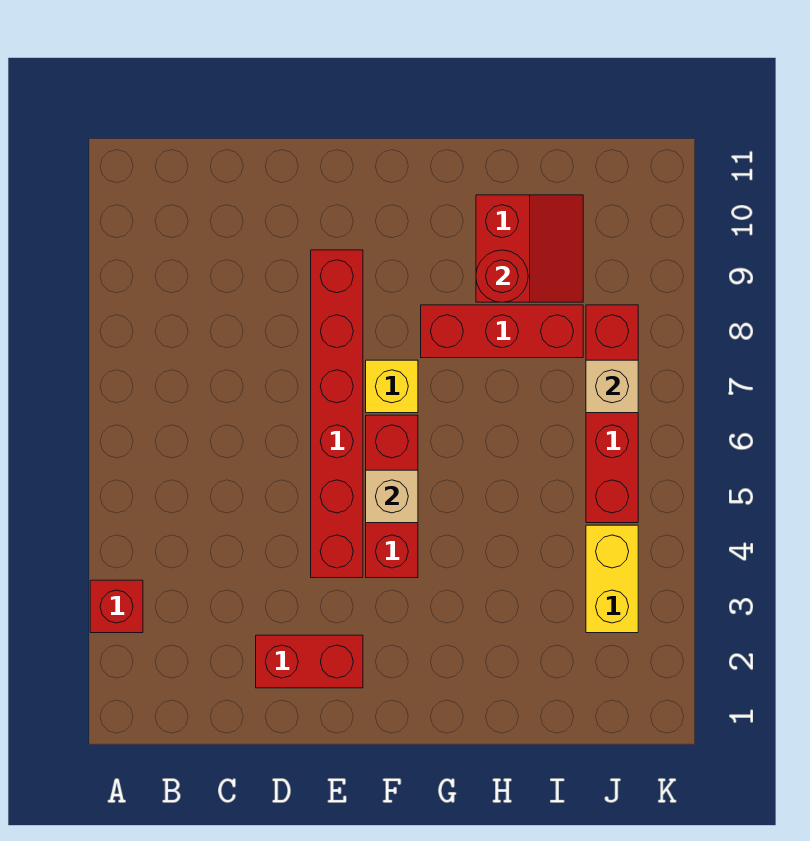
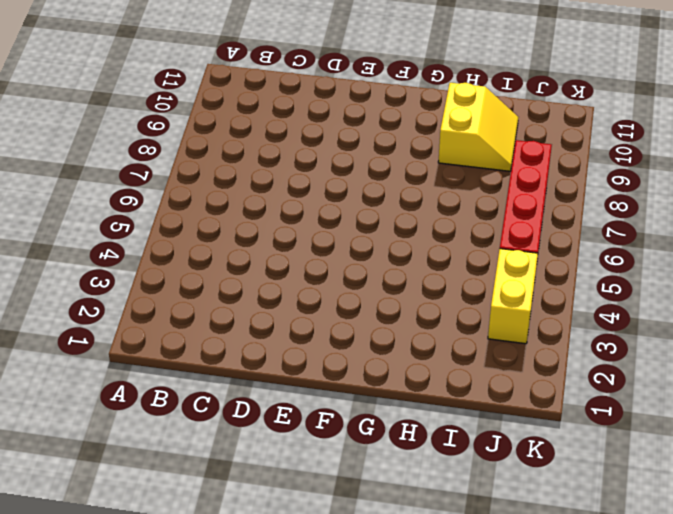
yellow slope H9:I10 level 1 top H -> red slope H9:I10 level 1 top H
none -> red brick A3 level 1
none -> red brick D2:E2 level 1
none -> red brick E4:E9 level 1

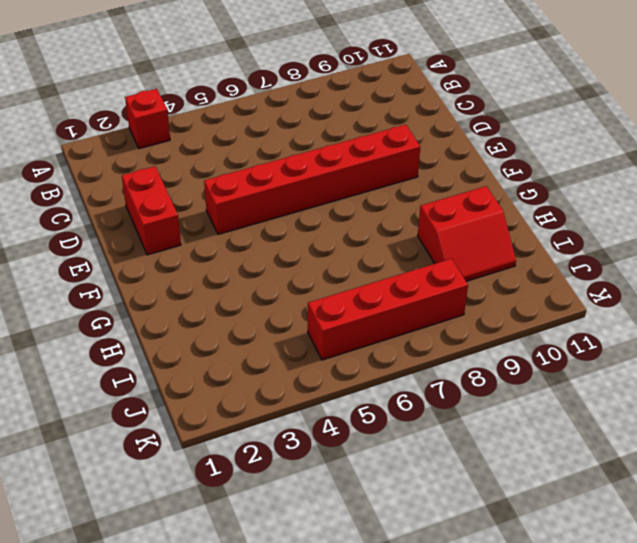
none -> red brick F4:F6 level 1
none -> yellow brick F7 level 1
none -> red brick G8:I8 level 1

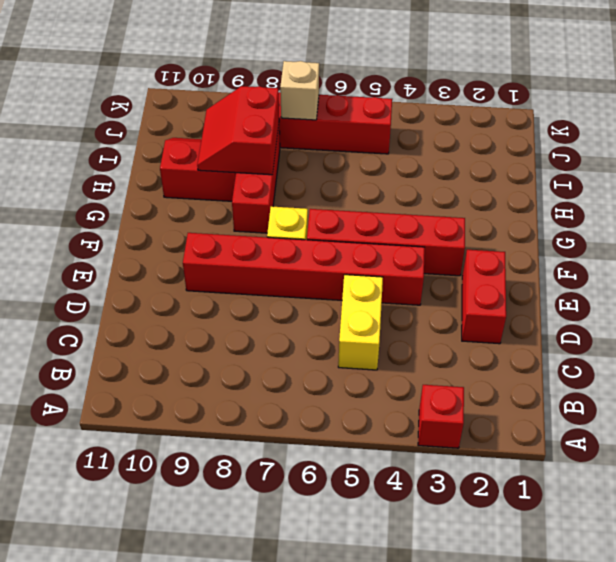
yellow brick C5:D5 level 1 -> yellow brick J3:J4 level 1
red brick F3:F6 level 1 -> red brick F4:F6 level 1
red slope H8:I9 level 2 top 8 -> red round brick H9 level 2
none -> tan brick F5 level 2

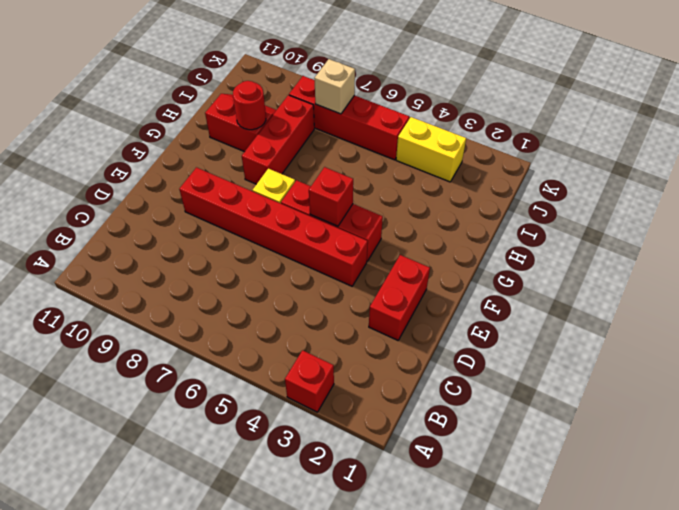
red brick F5 level 2 -> tan brick F5 level 2

